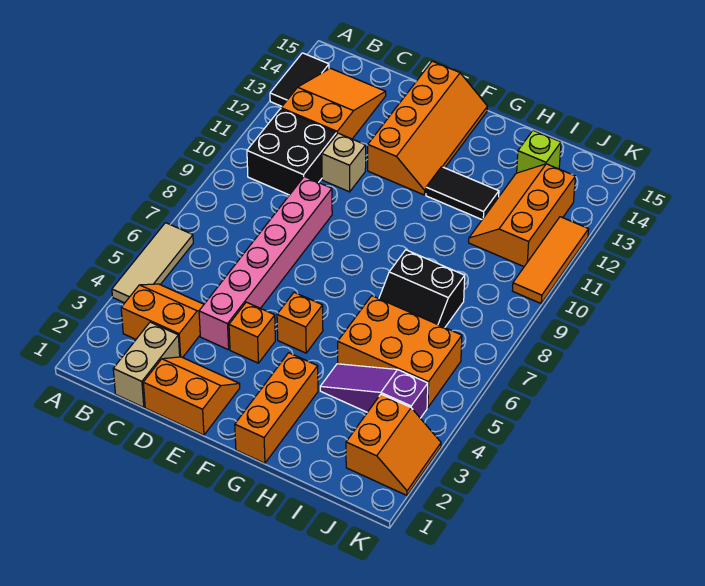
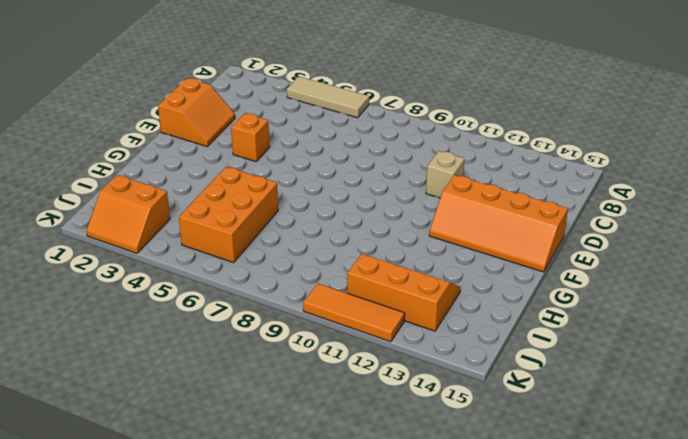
none -> black tile A13:A14 level 1
none -> orange slope B3:C4 level 1 top 3
none -> black brick B10:C11 level 1

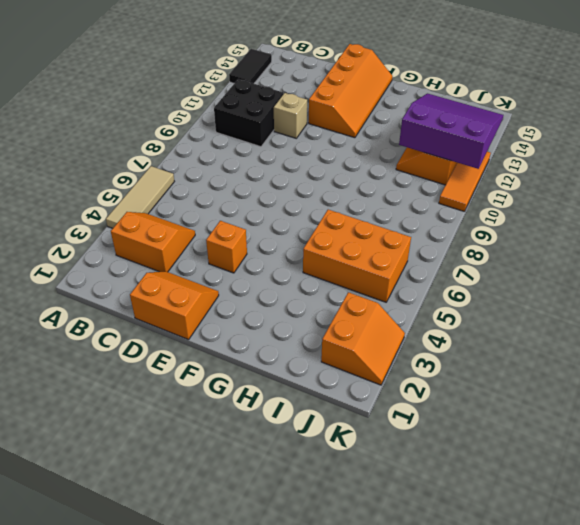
purple slope I11:K13 level 2 top 11 -> none
none -> orange slope B12:C14 level 1 top 12
none -> tan brick C1:C2 level 1
none -> pink brick D4:D9 level 1

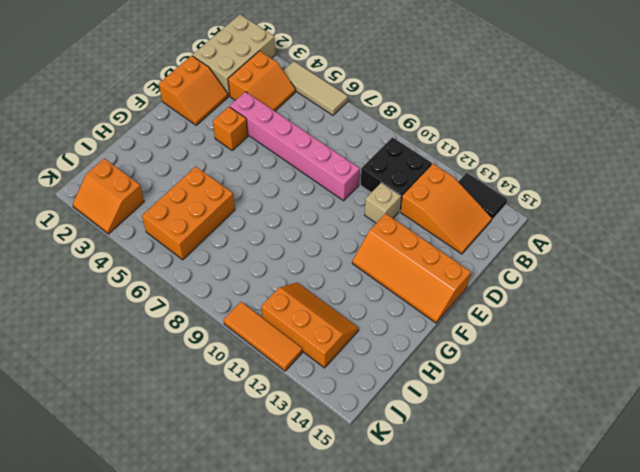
tan brick A1:C2 level 1 -> tan brick C1:C2 level 1
none -> orange brick F5 level 1
none -> orange brick G1:G3 level 1
none -> black tile G12:H12 level 1

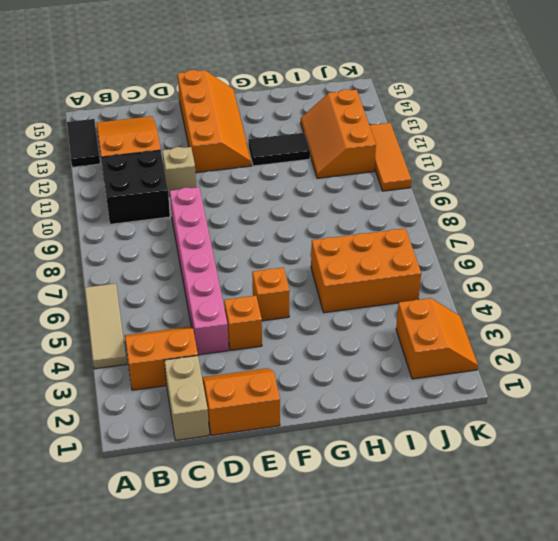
none -> orange brick G1:G3 level 1
none -> purple slope H4:J4 level 1 top J
none -> black slope H7:I8 level 1 top 8

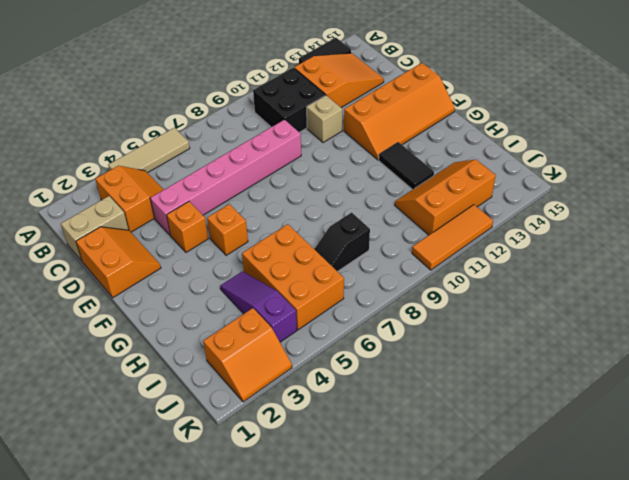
black slope I7:I8 level 1 top 8 -> black slope H7:I8 level 1 top 8
none -> orange brick G1:G3 level 1
none -> lime brick I14 level 1

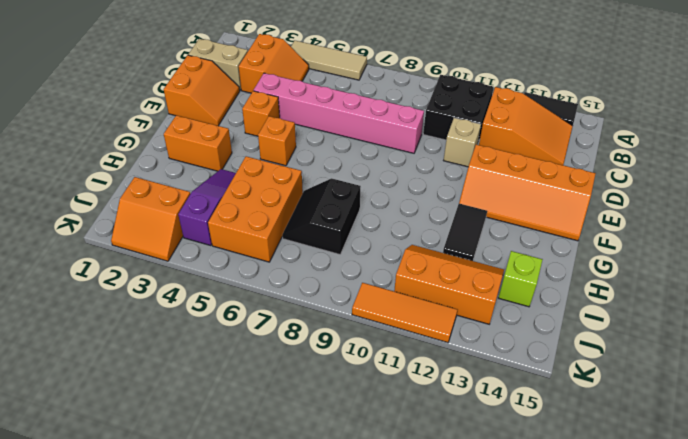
orange brick G2:G3 level 1 -> orange brick G1:G3 level 1

